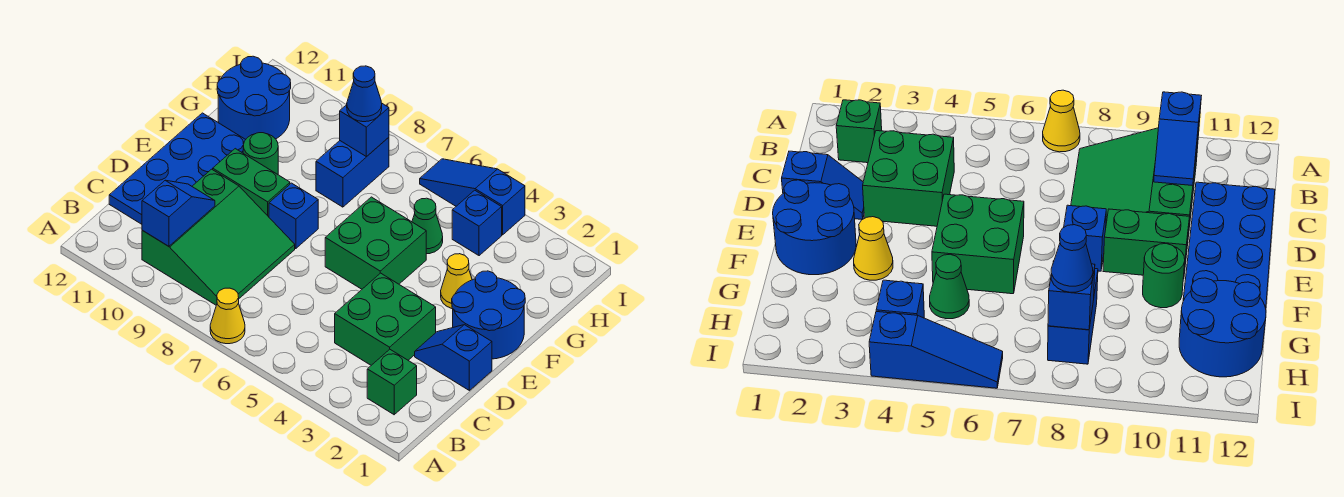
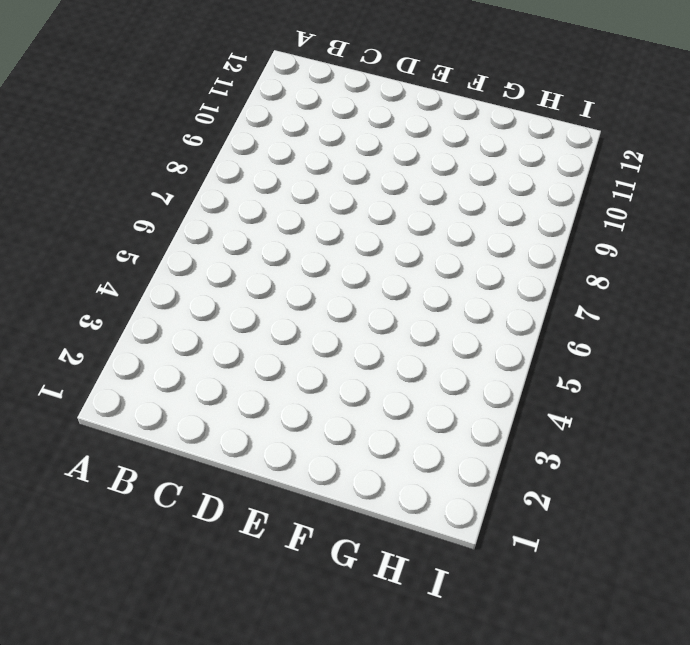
none -> yellow cone A7 level 1
none -> green brick B2 level 1
none -> green slope B8:D10 level 1 top 10

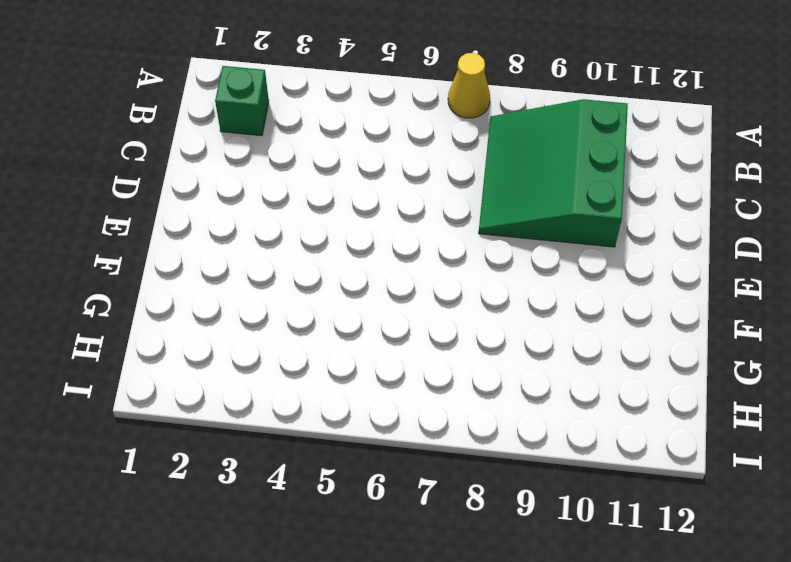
none -> green brick C3:D4 level 1
none -> blue plate C11:F12 level 1
none -> blue slope D1:D2 level 1 top 1

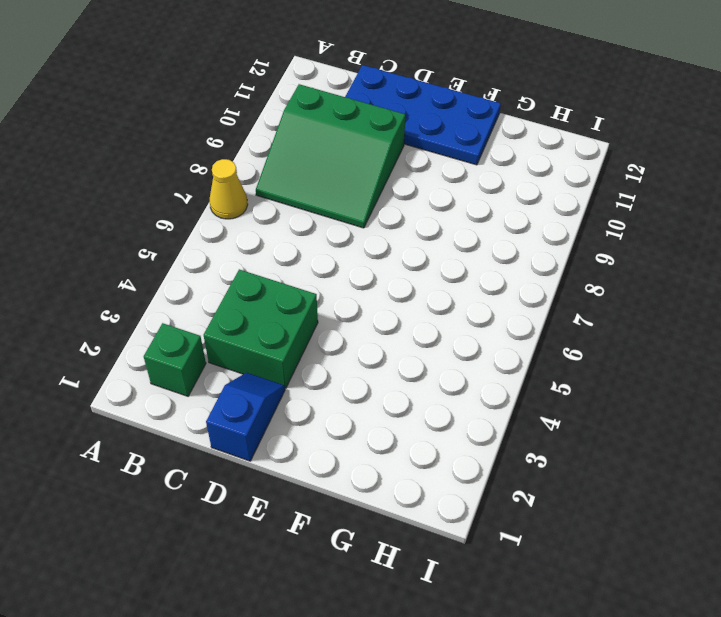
none -> blue round brick E1:F2 level 1
none -> green brick E5:F6 level 1
none -> blue brick E8 level 1

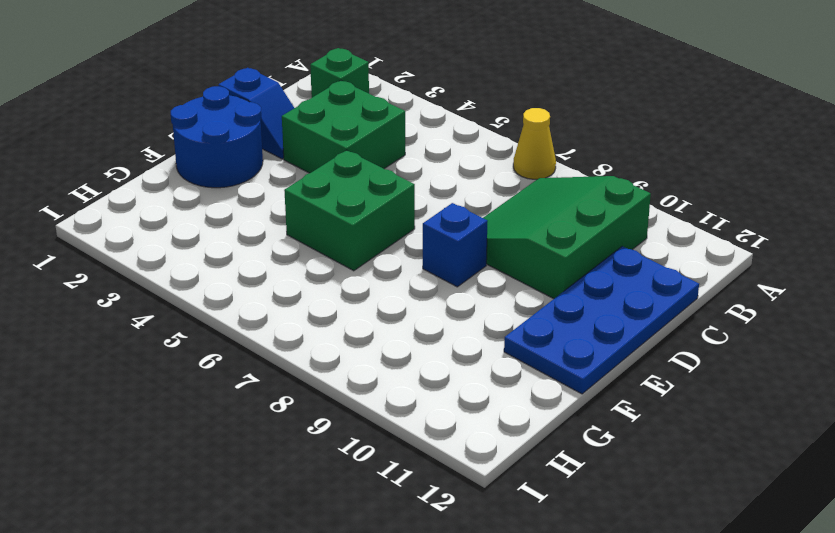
none -> green brick E9:E10 level 1
none -> yellow cone F3 level 1
none -> green round brick F10 level 1

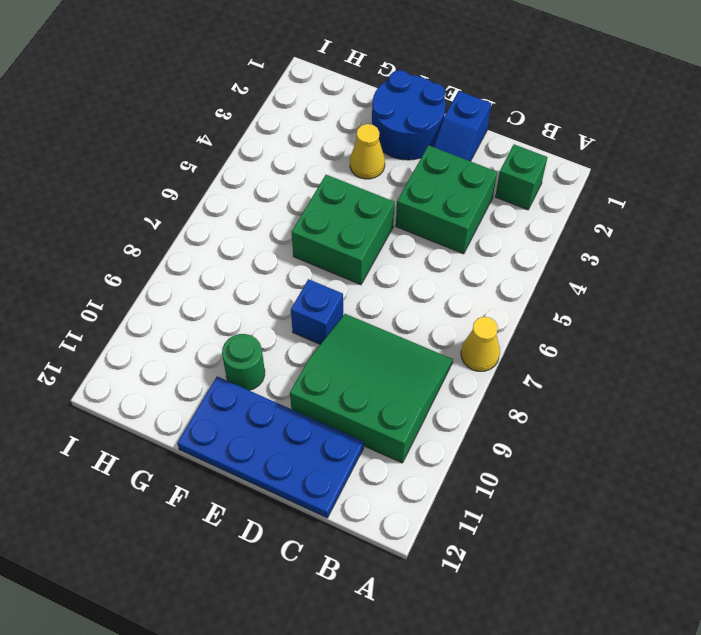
none -> green brick E9:E10 level 1
none -> green cone G5 level 1
none -> blue brick G8:H8 level 1

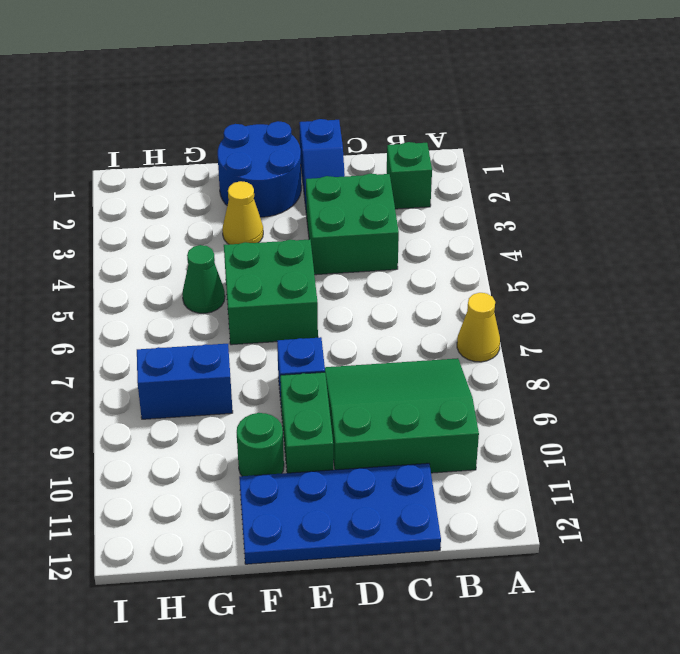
none -> blue round brick G11:H12 level 1
none -> blue brick H4 level 1
none -> blue slope I4:I6 level 1 top 4

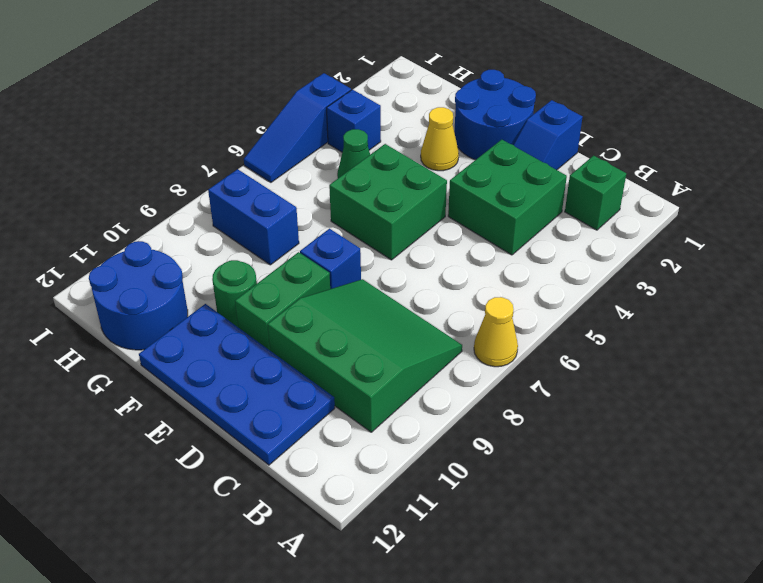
none -> blue slope B10:C10 level 2 top B
none -> blue brick H8 level 2
none -> blue cone H8 level 3

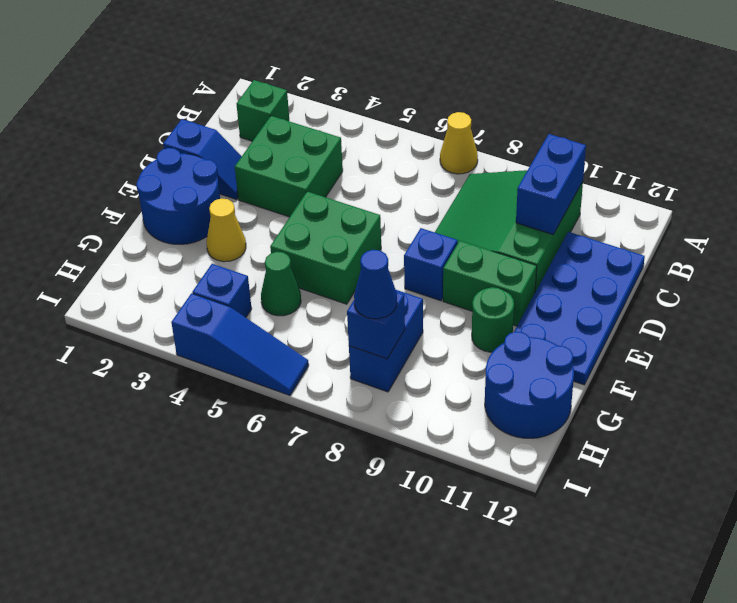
blue brick B10:C10 level 2 -> blue slope B10:C10 level 2 top B

